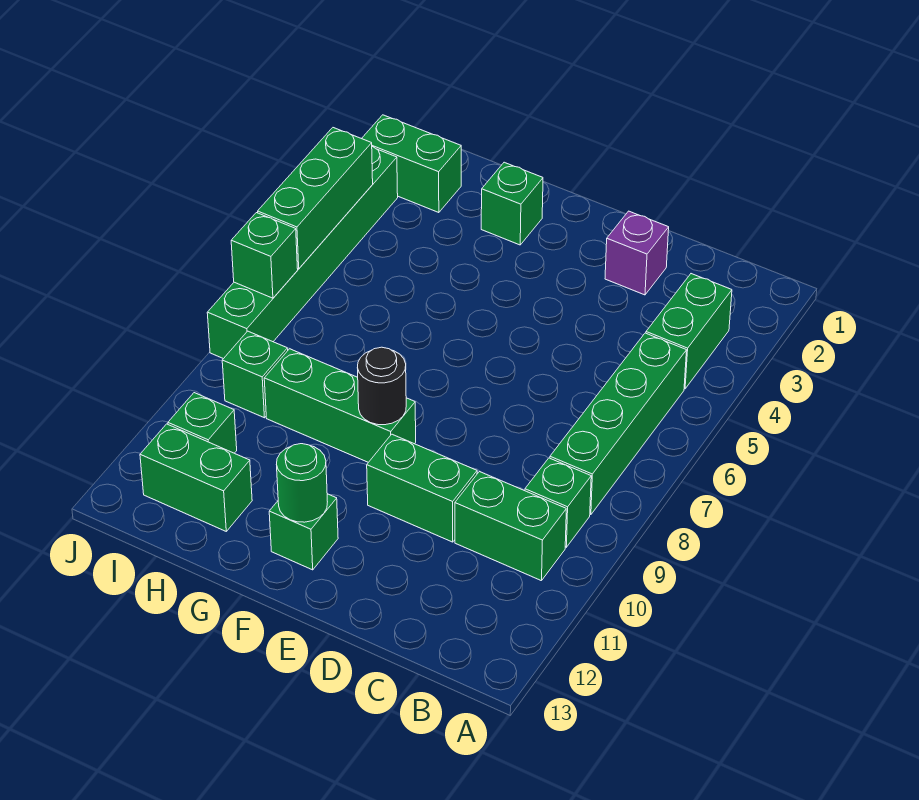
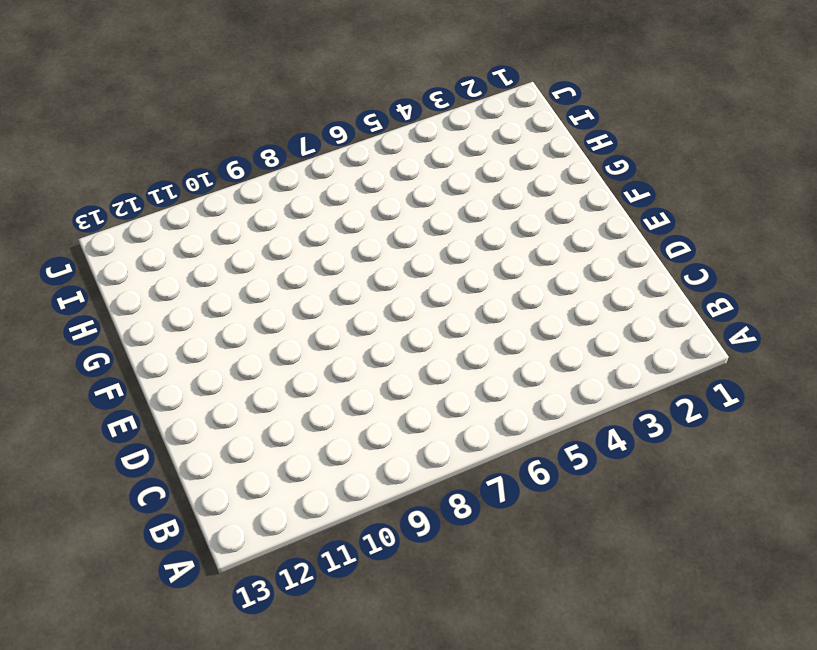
none -> green brick B3:B4 level 1
none -> green brick B5:B8 level 1
none -> green brick B9 level 1

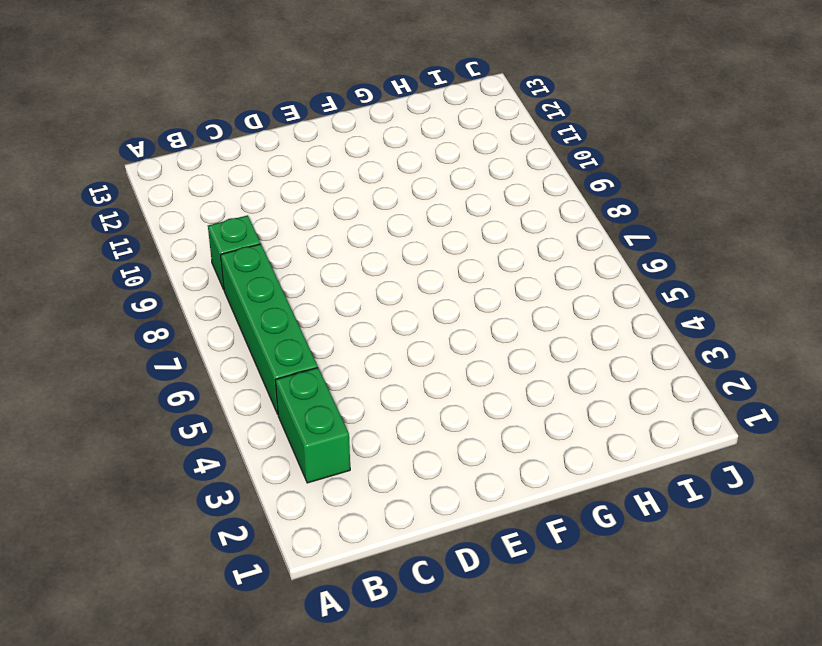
none -> green brick B10:C10 level 1
none -> purple brick D2 level 1
none -> green brick D10:E10 level 1

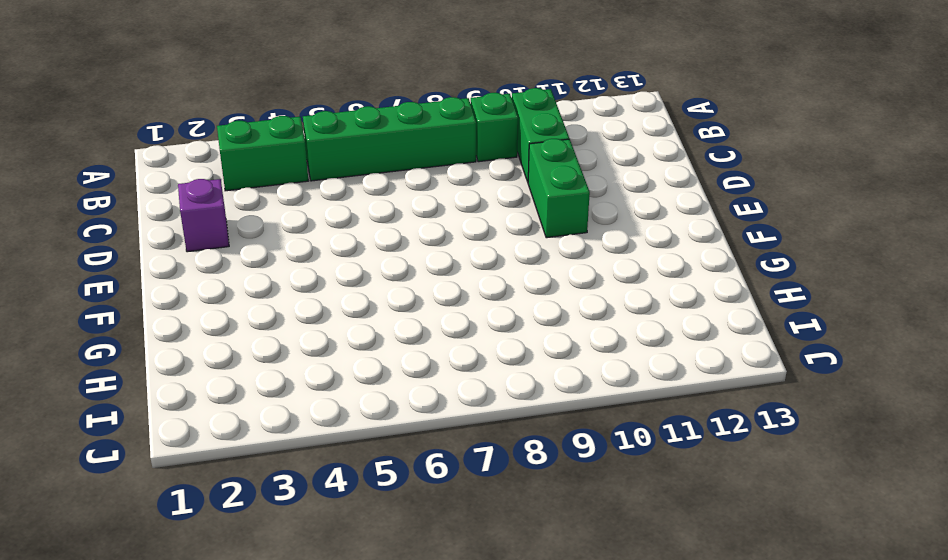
none -> green brick F9:H9 level 1
none -> green brick F12 level 1
none -> green brick G2 level 1

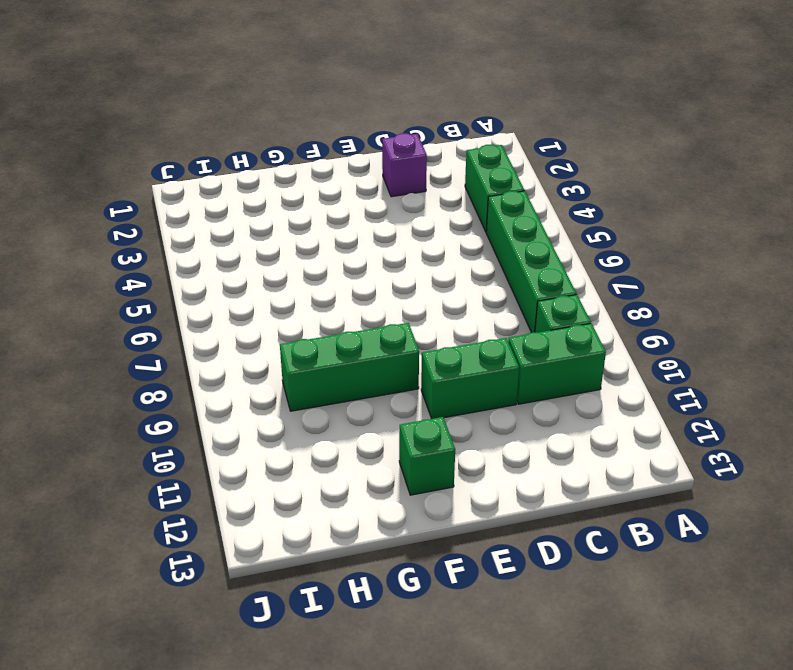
none -> green brick G2 level 1
none -> green brick H12:I12 level 1
none -> green brick I2:J2 level 1

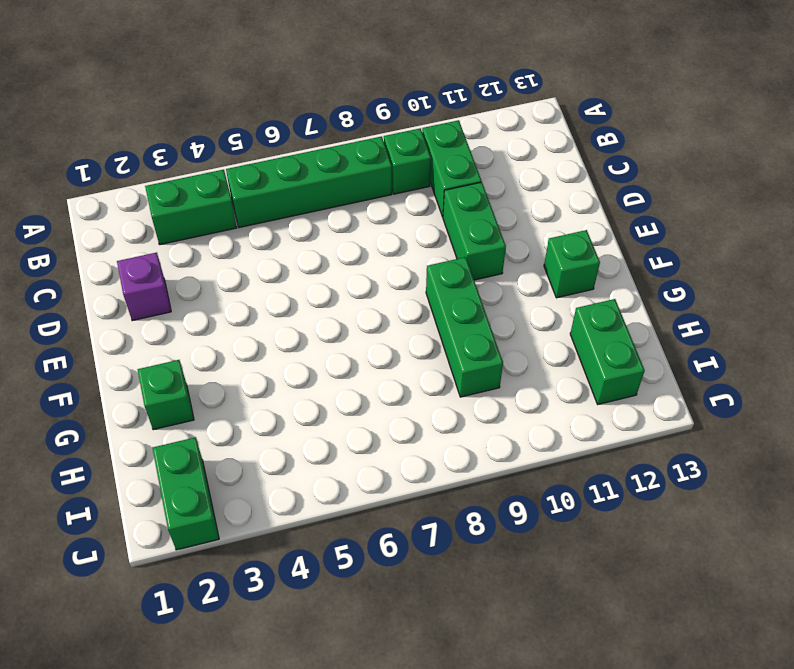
none -> green brick I9 level 1
none -> green brick I11 level 1
none -> green brick J3:J8 level 1

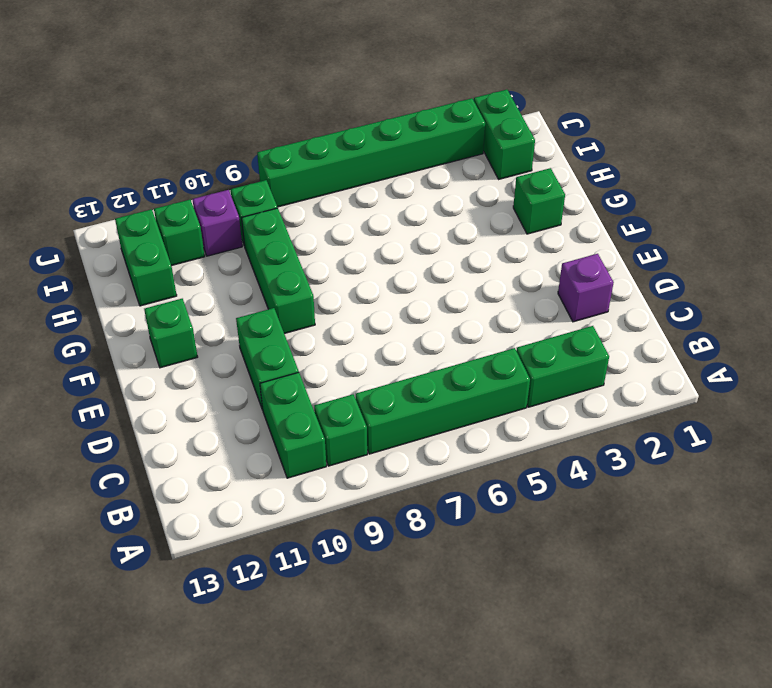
purple brick I10 level 1 -> none
none -> black round brick F9 level 2
none -> green round brick F12 level 2
none -> green brick J4:J6 level 2

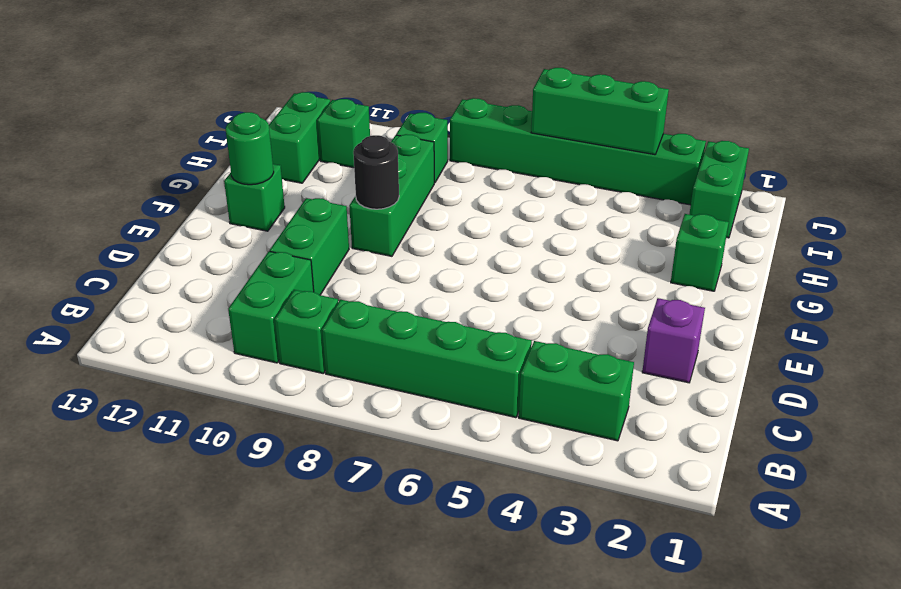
none -> green brick J7 level 2

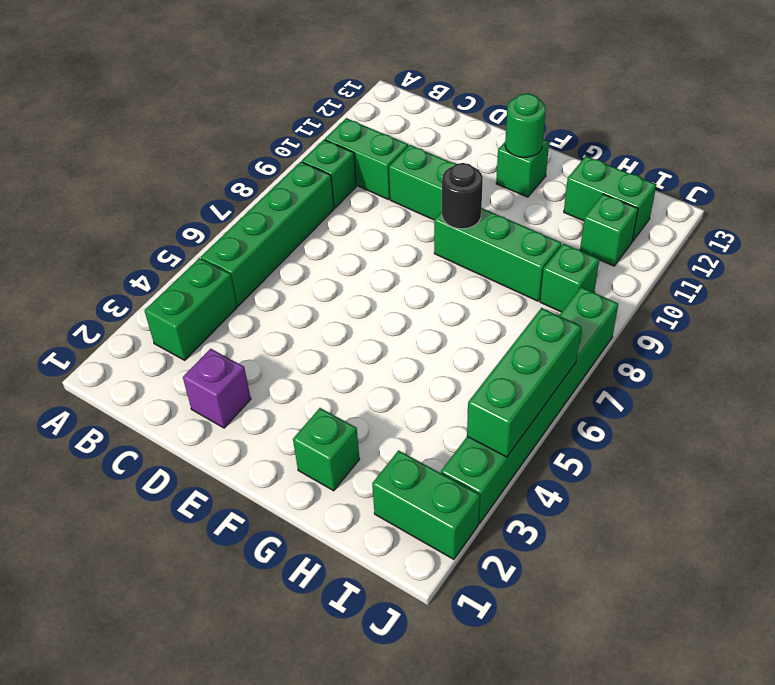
none -> green brick J7 level 2

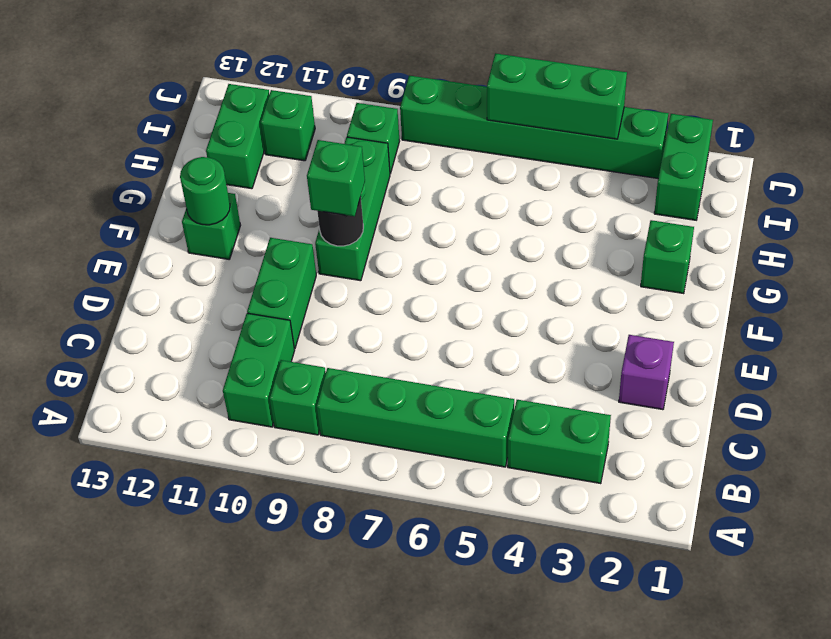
green brick F9 level 3 -> green brick J7 level 2

